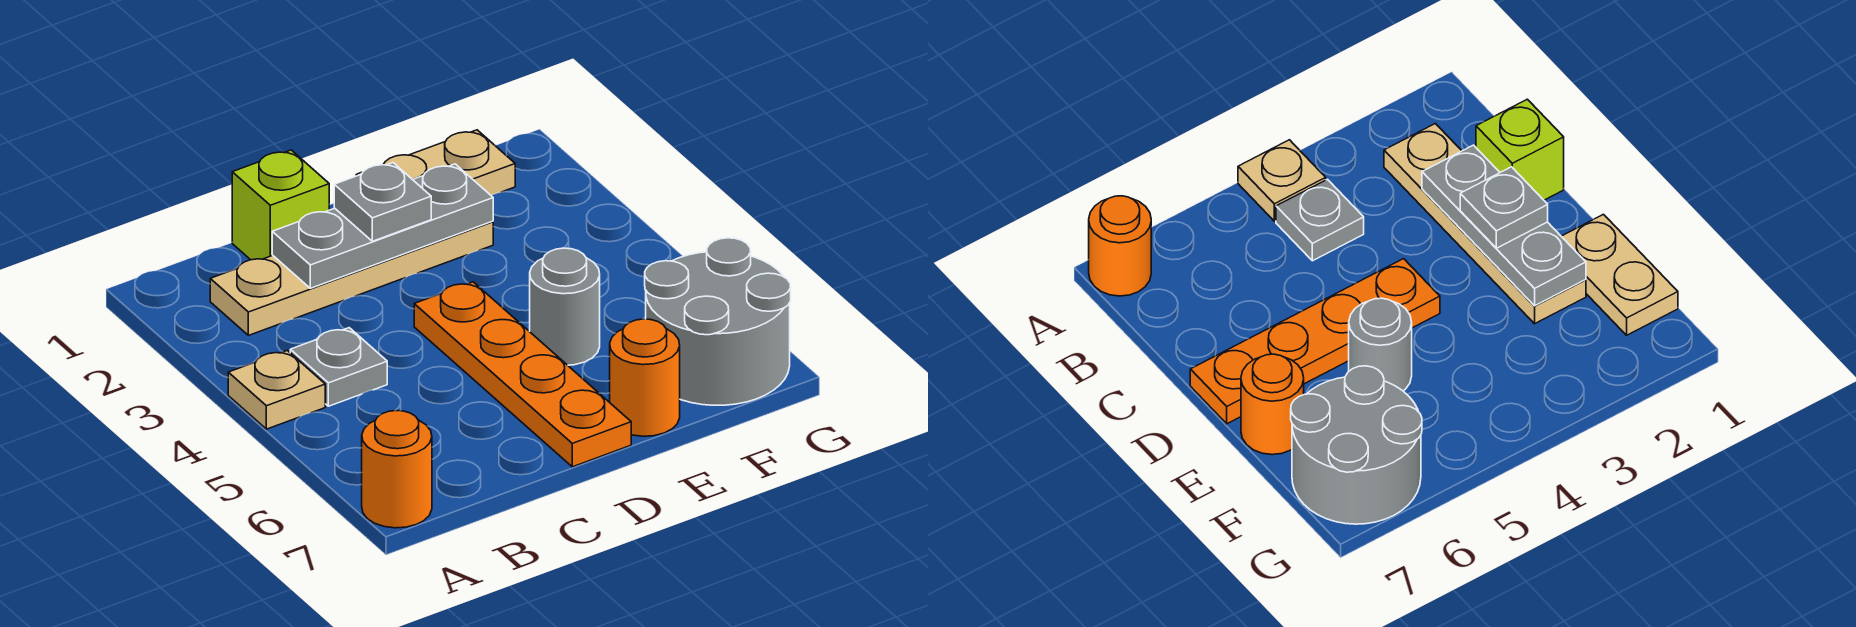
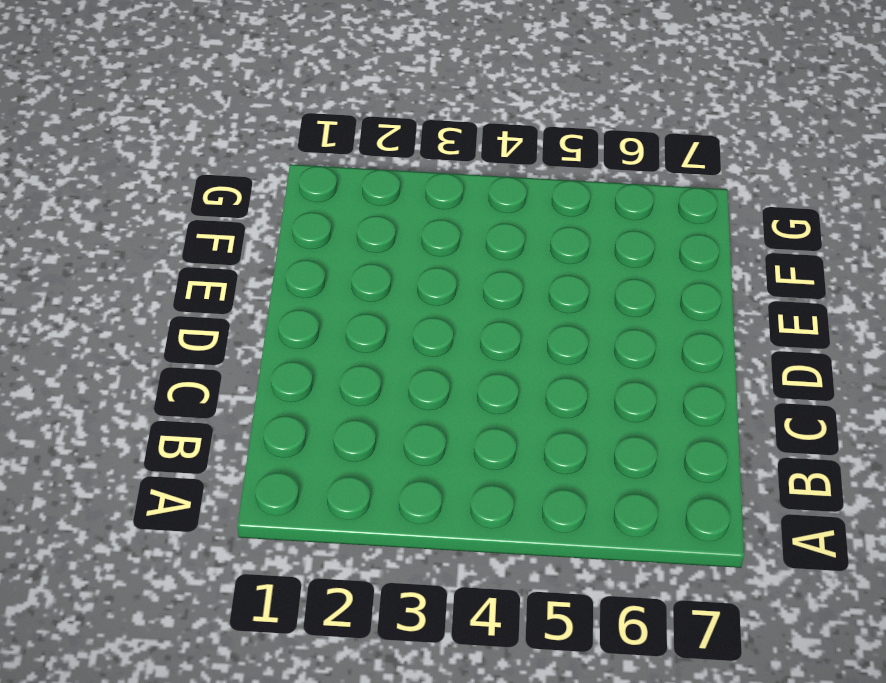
none -> tan plate A4 level 1
none -> orange round brick A7 level 1
none -> tan plate B2:E2 level 1

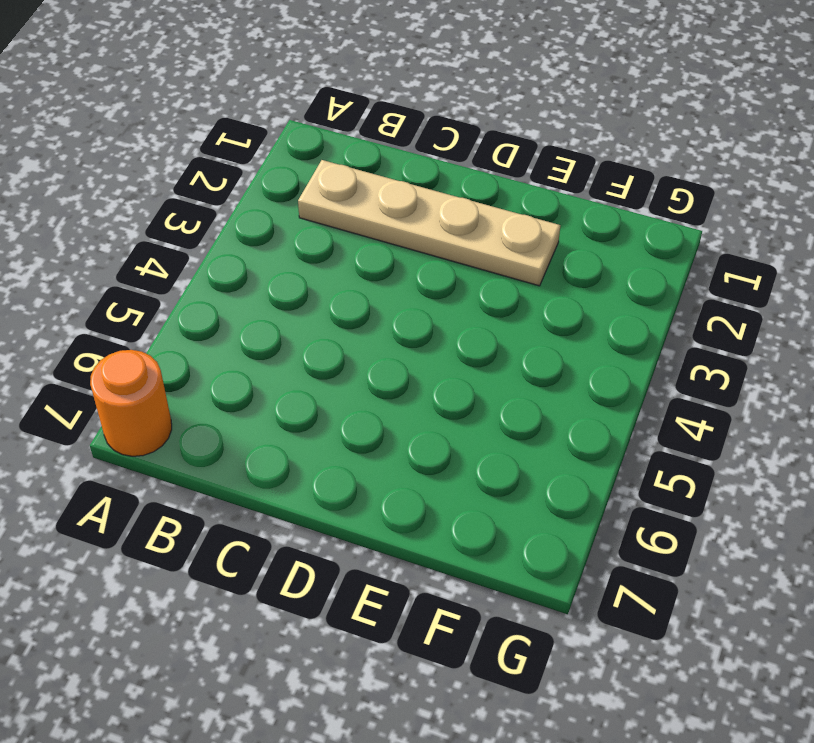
none -> tan plate A4 level 1
none -> grey plate B4 level 1
none -> lime brick C1 level 1

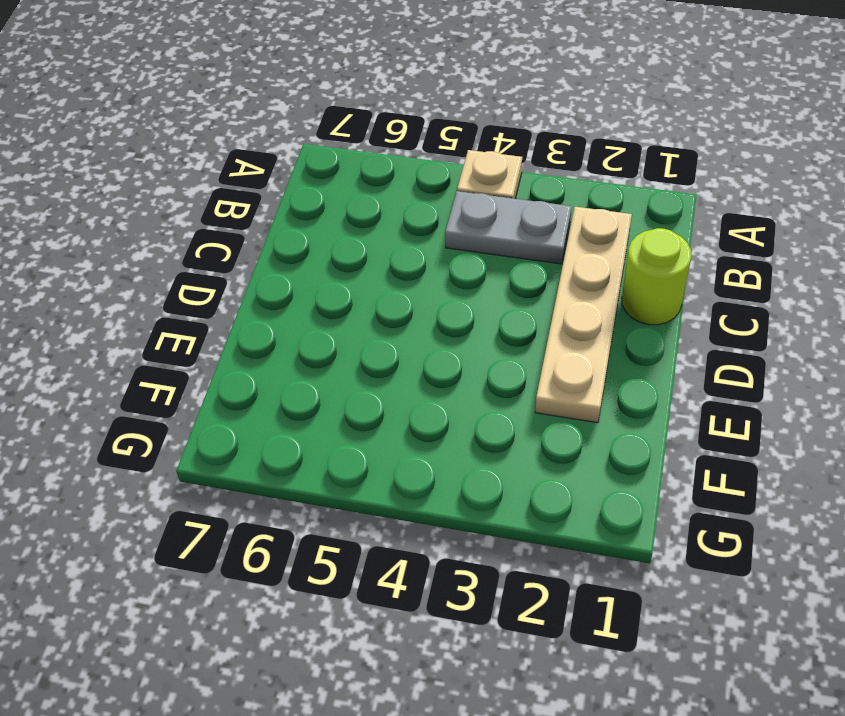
grey plate B3:B4 level 1 -> grey plate B4 level 1
lime round brick C1 level 1 -> lime brick C1 level 1
none -> orange round brick A7 level 1
none -> orange plate D4:D7 level 1
none -> tan plate E1:F1 level 1

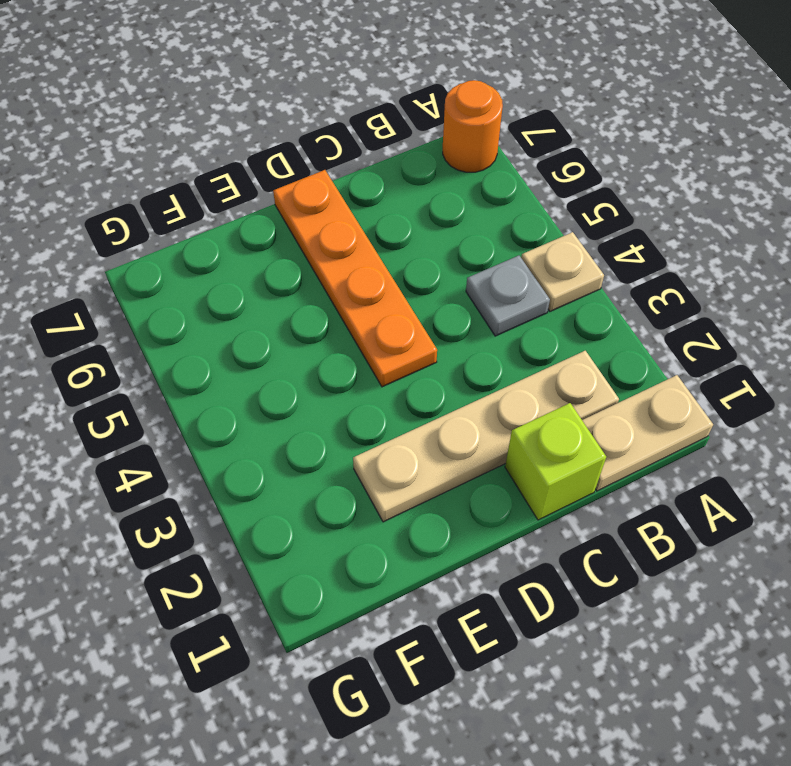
tan plate A1:B1 level 1 -> tan plate E1:F1 level 1
none -> grey round brick E5 level 1
none -> orange round brick E7 level 1
none -> grey round brick F6:G7 level 1

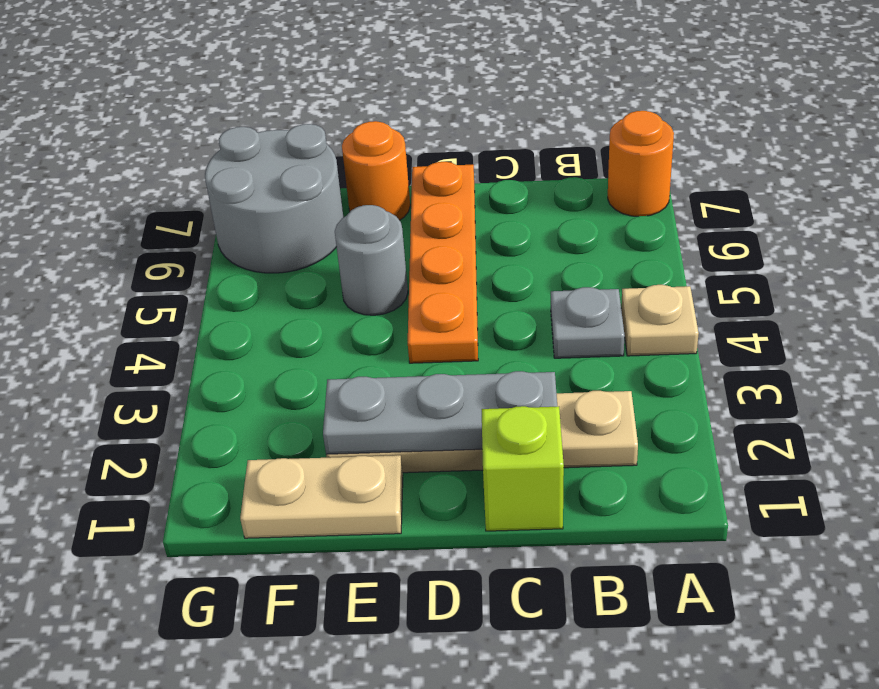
none -> grey plate D2 level 3

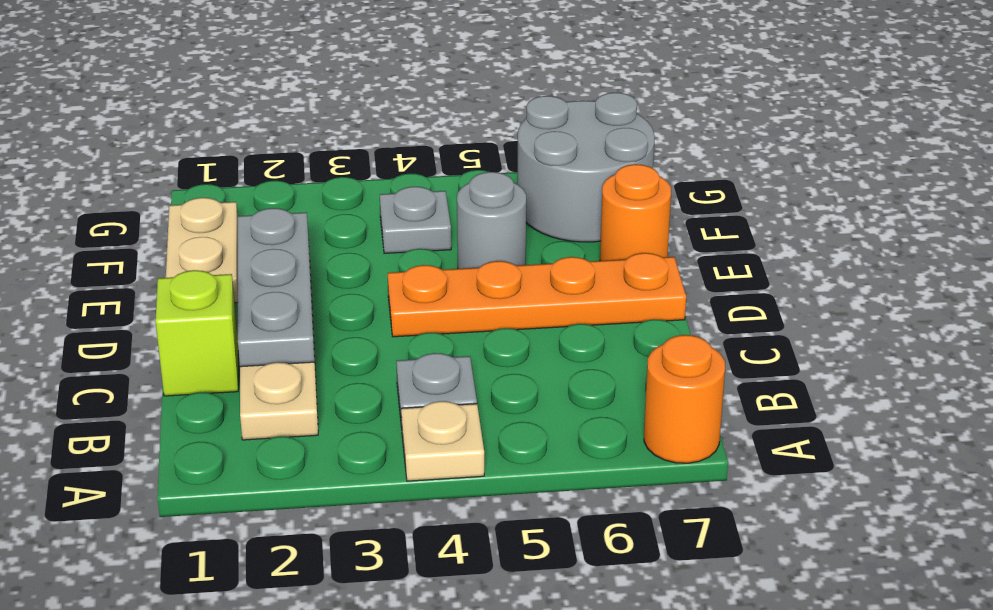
grey plate F4 level 1 -> grey plate D2 level 3

